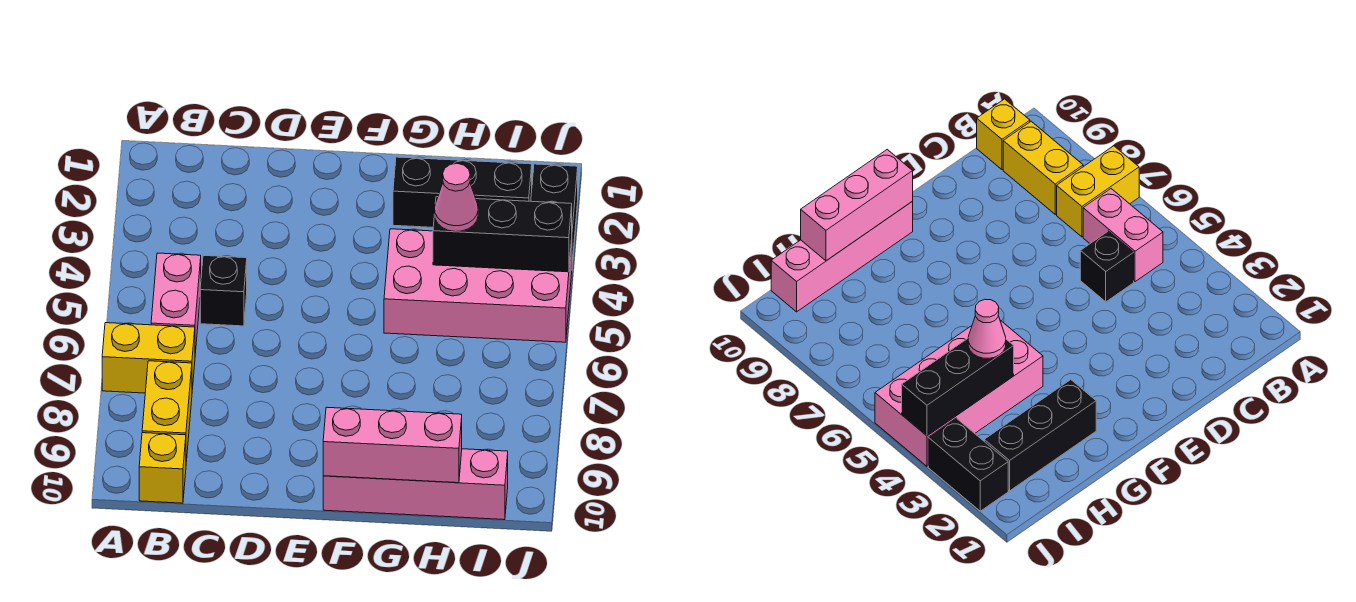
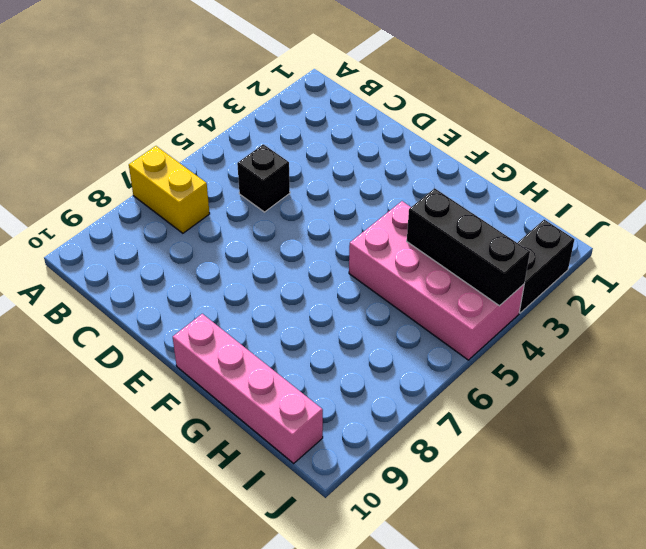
none -> pink brick B5:B6 level 1
none -> yellow brick B8:B9 level 1
none -> yellow brick B10 level 1

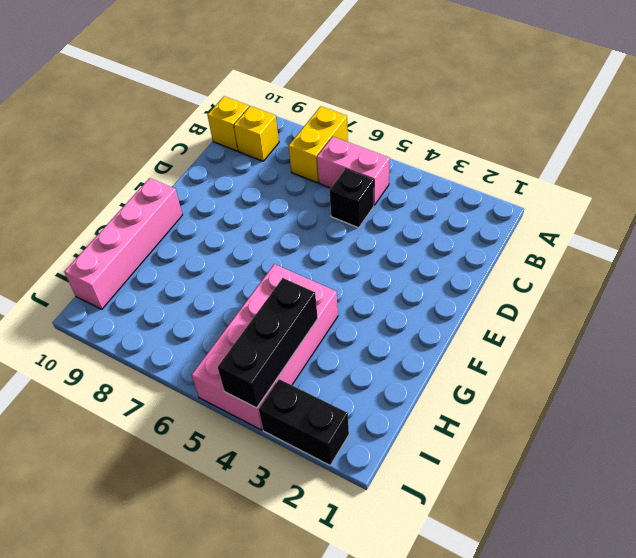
yellow brick B9 level 1 -> yellow brick B8:B9 level 1
none -> black brick G2:I2 level 1
none -> pink brick F10:H10 level 2
none -> pink cone H4 level 3

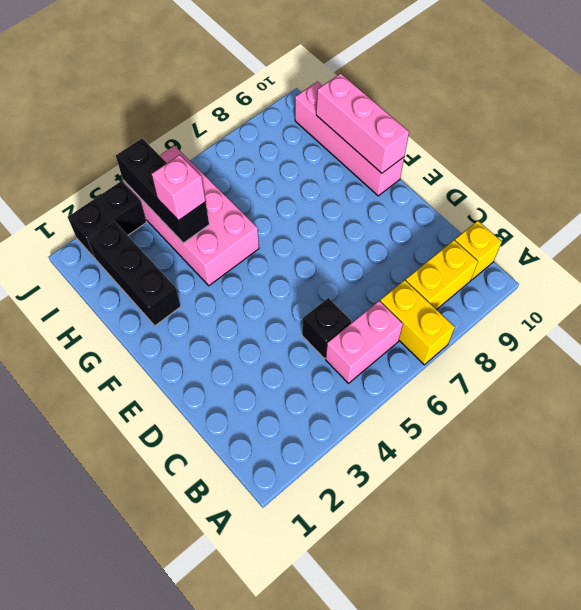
pink brick H4 level 3 -> pink cone H4 level 3

